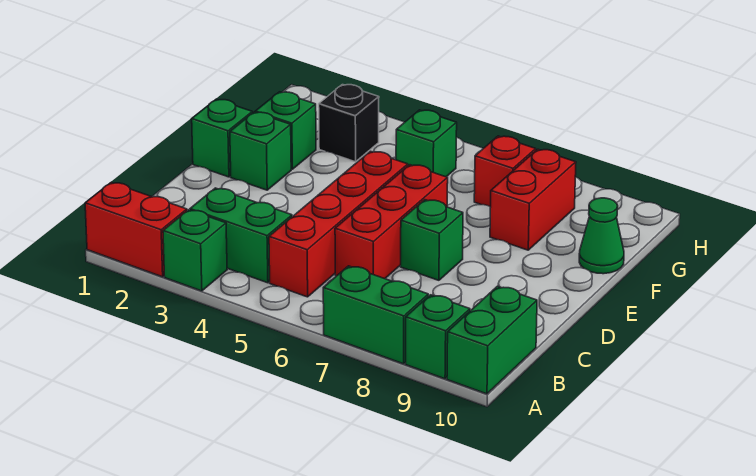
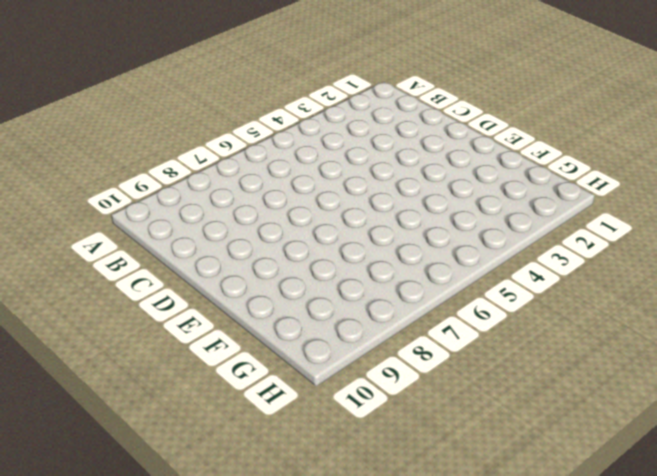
none -> red brick A1:A2 level 1
none -> green brick A3 level 1
none -> green brick A7:A8 level 1

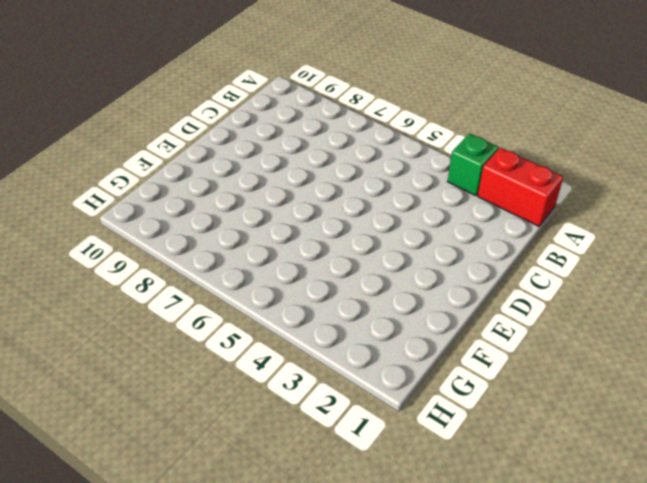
none -> green brick A7:A8 level 1
none -> green brick A9 level 1
none -> green brick A10:B10 level 1

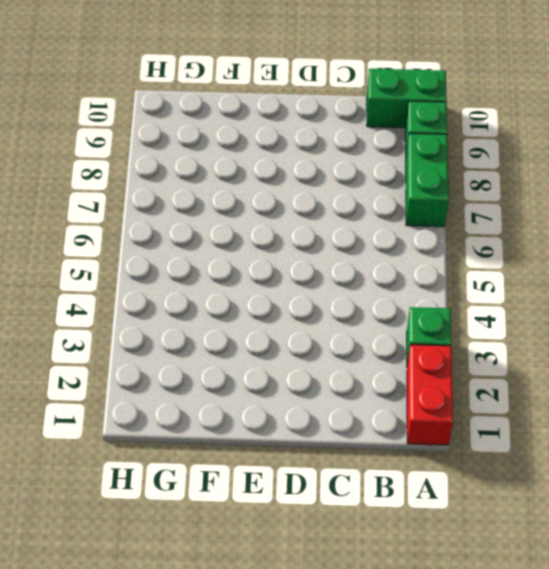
none -> green brick B3:B4 level 1
none -> red brick B5:E5 level 1
none -> red brick C6:E6 level 1

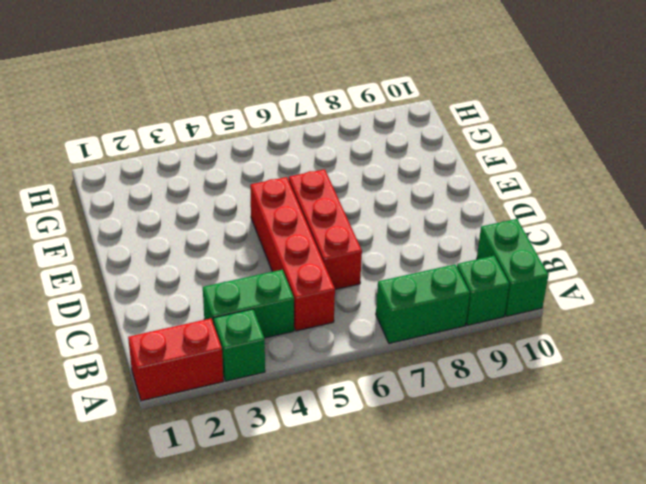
none -> green brick D7 level 1
none -> green brick E1 level 1
none -> green brick E2 level 1

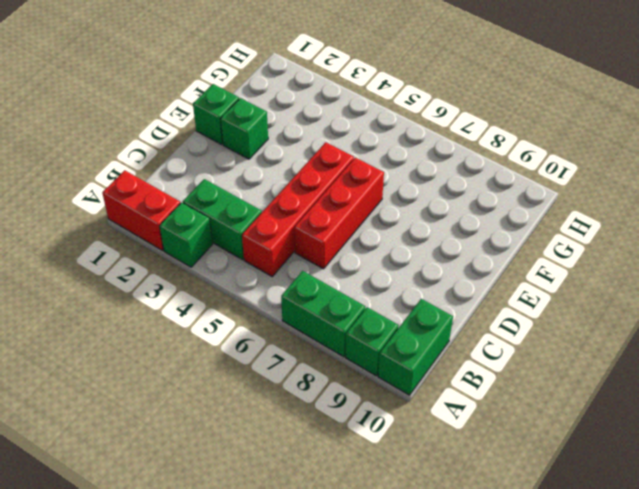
none -> green brick D7 level 1
none -> green brick F2 level 1
none -> red brick F8:G8 level 1

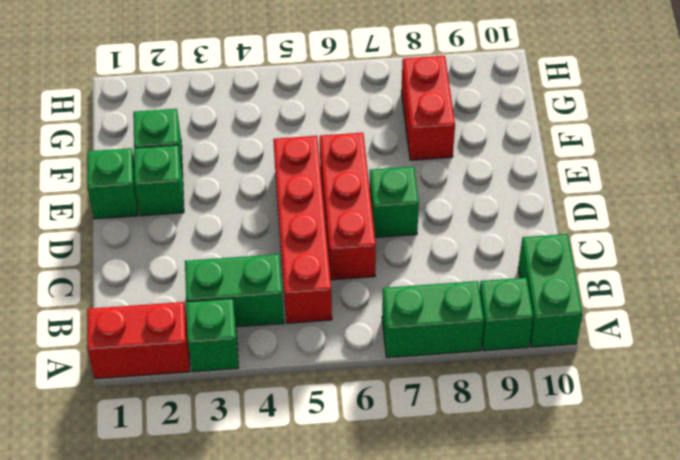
none -> green cone F10 level 1
none -> black brick G3 level 1
none -> green brick G5 level 1

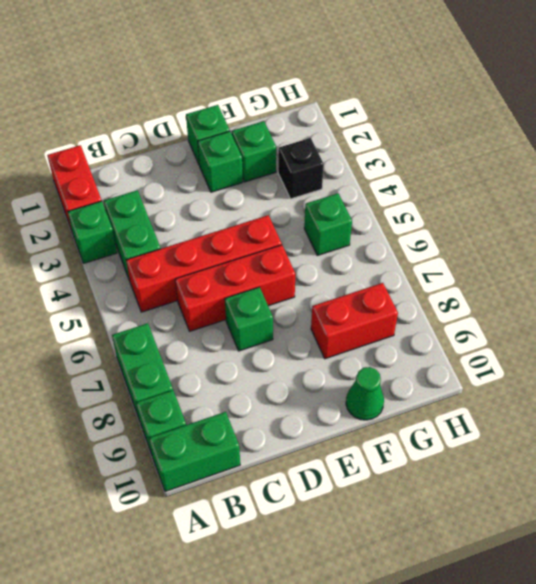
none -> red brick G7 level 1

